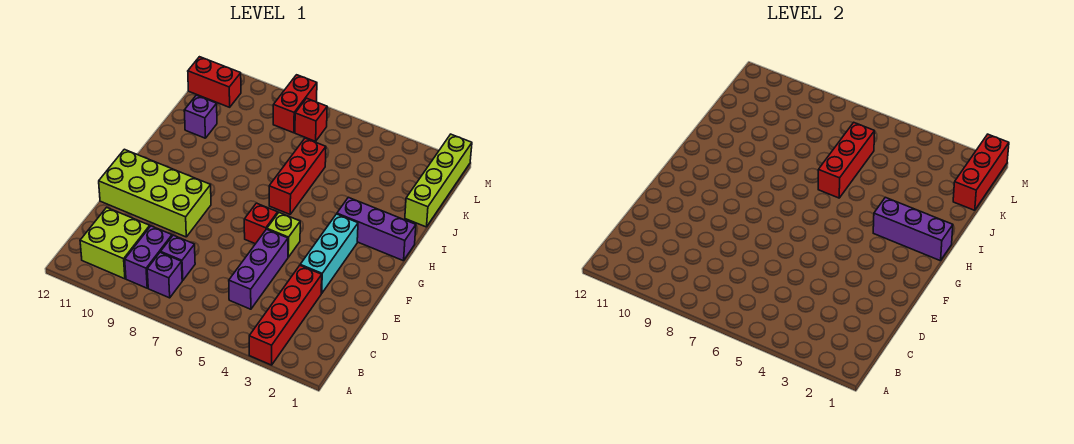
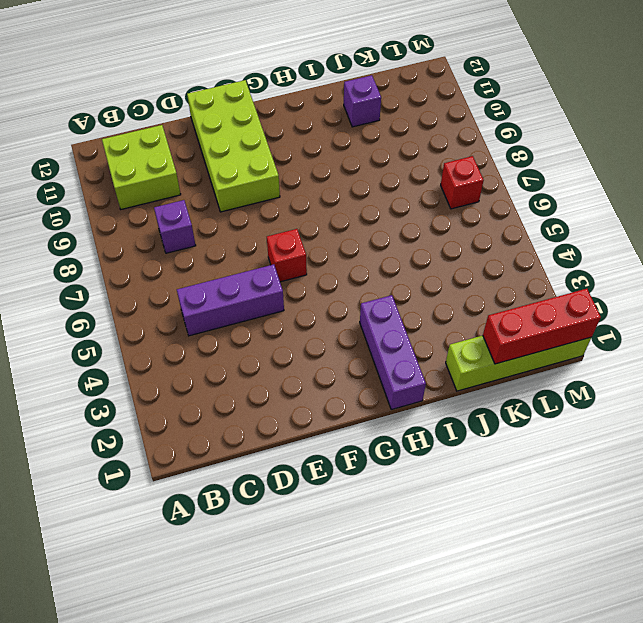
none -> red brick A3:D3 level 1
none -> purple brick B8 level 1
none -> purple brick B9:C9 level 1

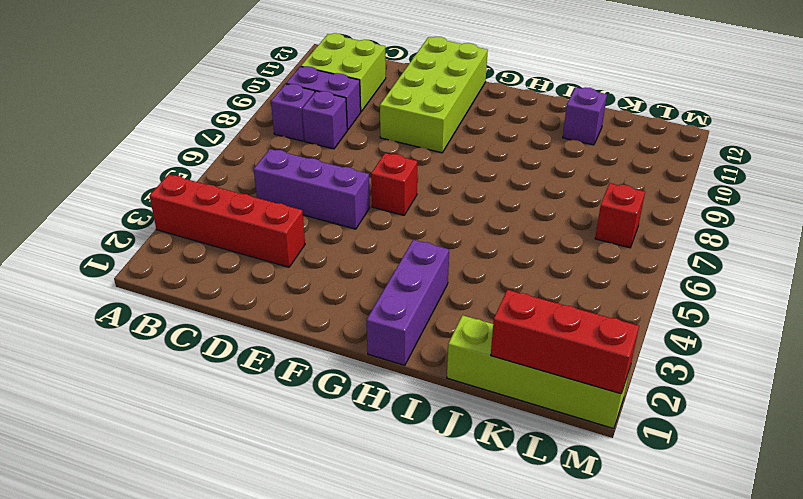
none -> cyan brick E3:G3 level 1
none -> lime brick F5 level 1
none -> red brick H6:J6 level 1

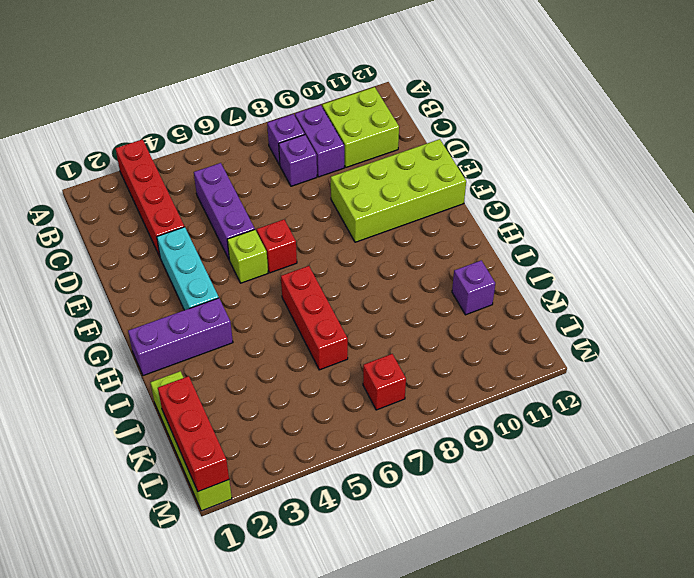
none -> red brick L8:M8 level 1
none -> red brick L11:L12 level 1
none -> purple brick H1:H3 level 2

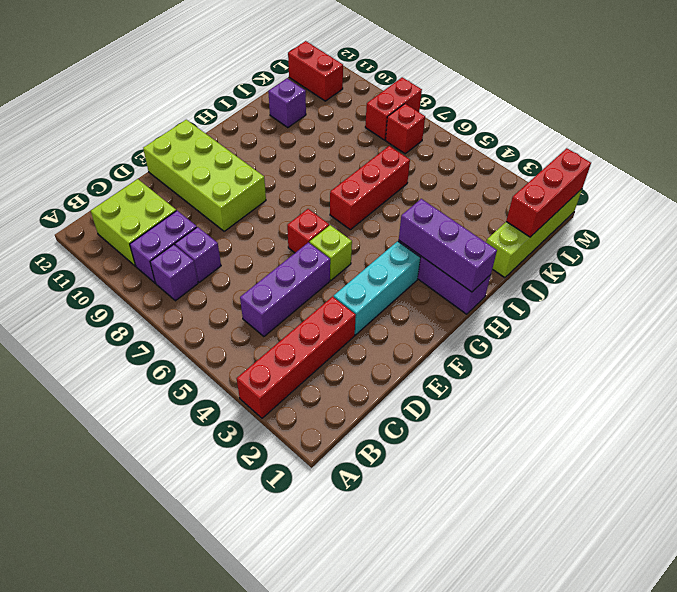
none -> red brick I6:K6 level 2

